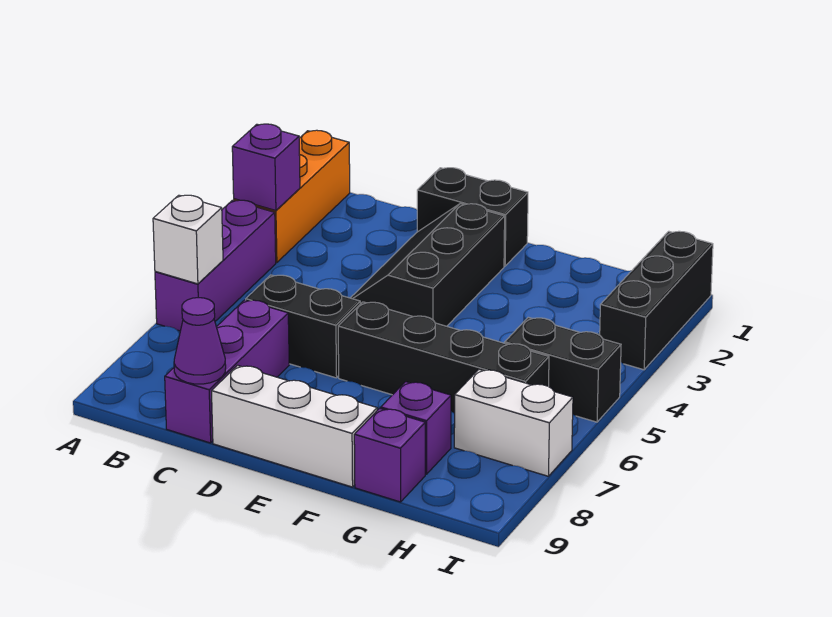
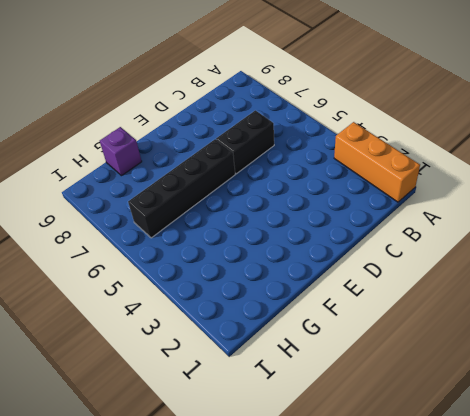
none -> purple brick A4:A6 level 1
none -> purple brick C7:C9 level 1
none -> black brick D1:E1 level 1

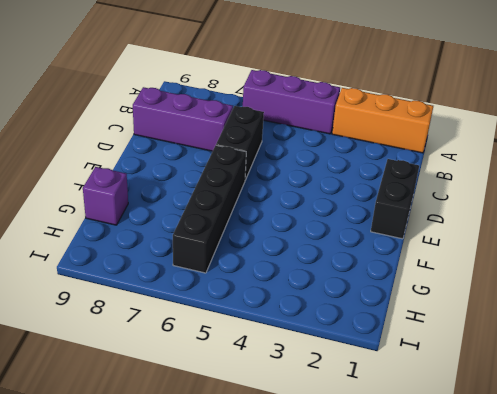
none -> black slope D2:E4 level 1 top E
none -> white brick D9:F9 level 1
none -> purple brick G8 level 1

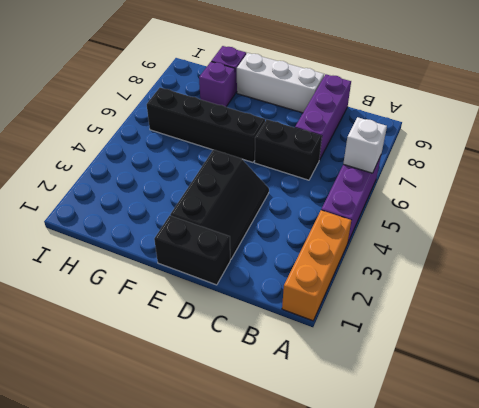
none -> black brick H5:I5 level 1
none -> white brick H7:I7 level 1
none -> black brick I1:I3 level 1

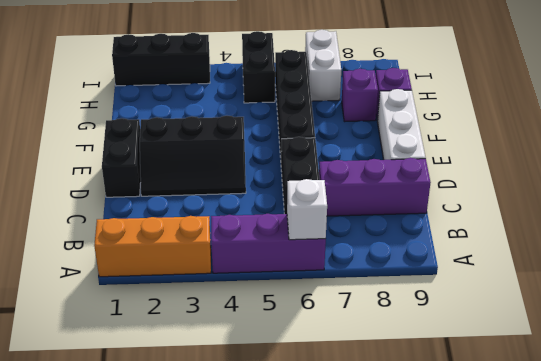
none -> purple brick A3 level 2
none -> purple cone C9 level 2

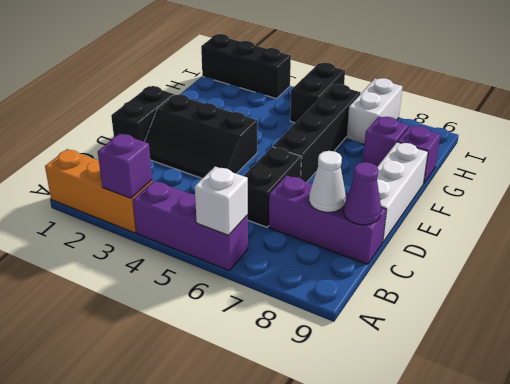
white cone C8 level 2 -> none

